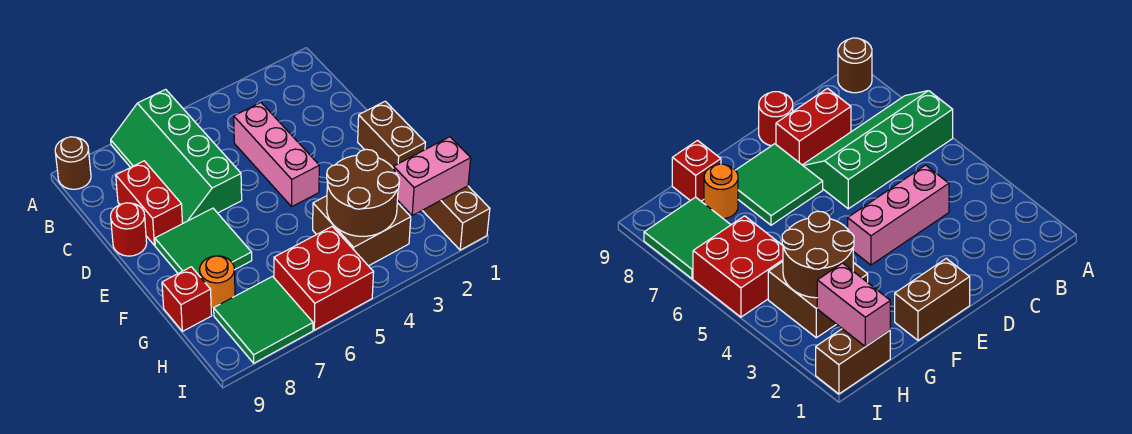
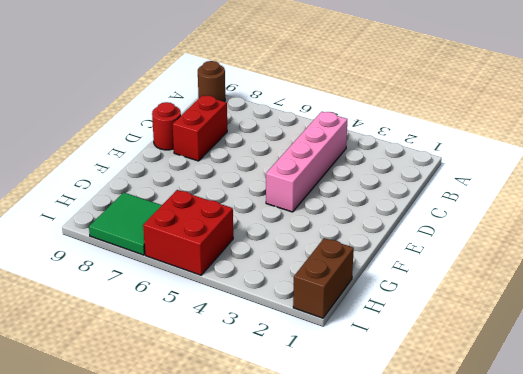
pink brick B4:E4 level 1 -> pink brick C4:E4 level 1
none -> green slope A6:D7 level 1 top 6
none -> brown brick E1:F1 level 1
none -> green tile E7:F8 level 1

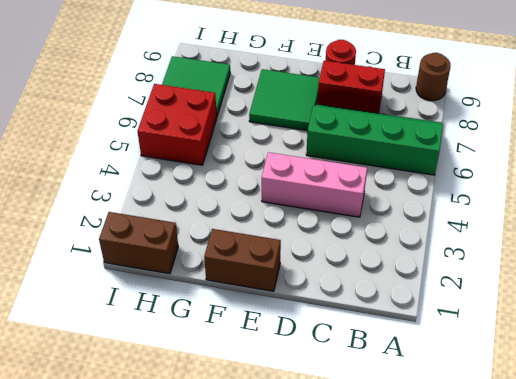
none -> brown brick G3:H4 level 1
none -> orange round brick G8 level 1
none -> red brick G9 level 1

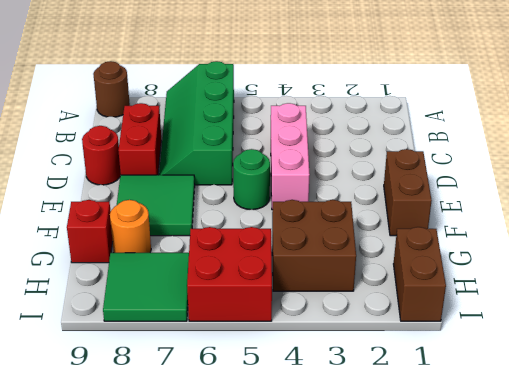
green round brick E5 level 1 -> none
none -> brown round brick G3:H4 level 2
none -> pink brick H1:H2 level 2

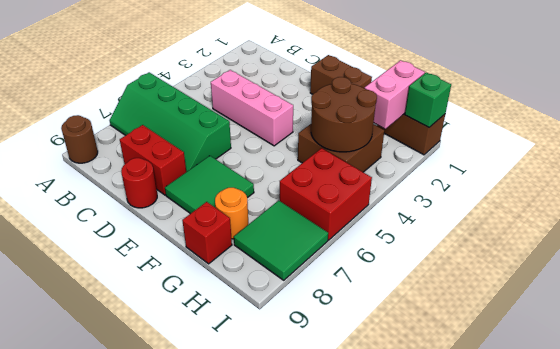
green brick I1 level 2 -> none

